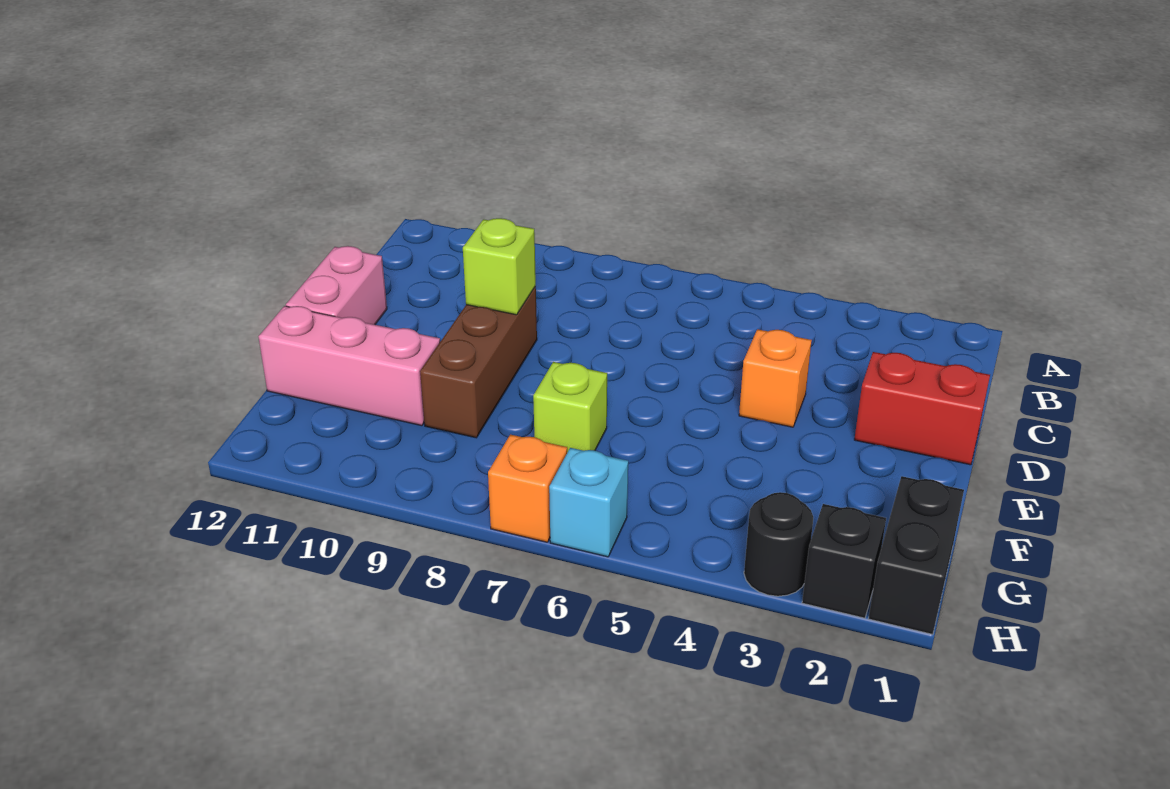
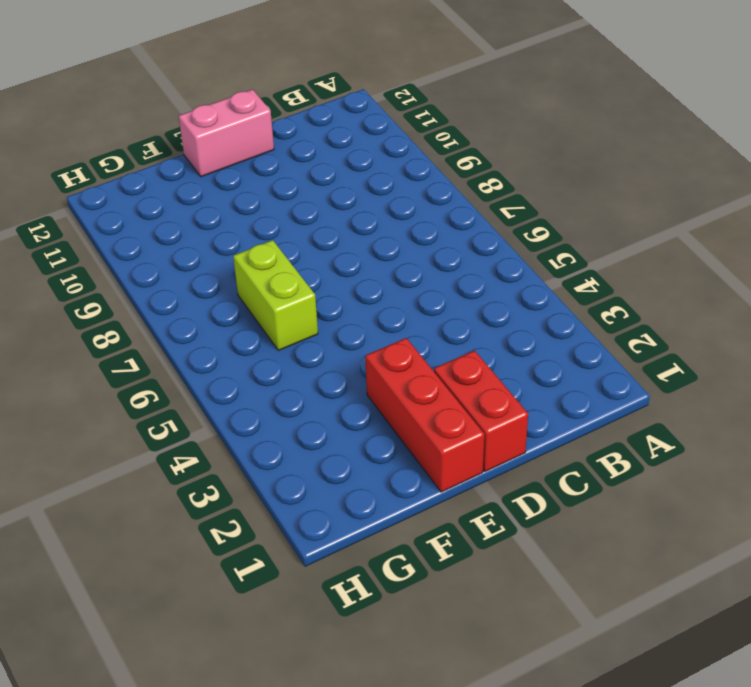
red brick E1:E3 level 1 -> none
lime brick F6:F7 level 1 -> lime brick F7 level 1
none -> orange brick D4 level 1
none -> brown brick D9:F9 level 1
none -> pink brick F10:F12 level 1

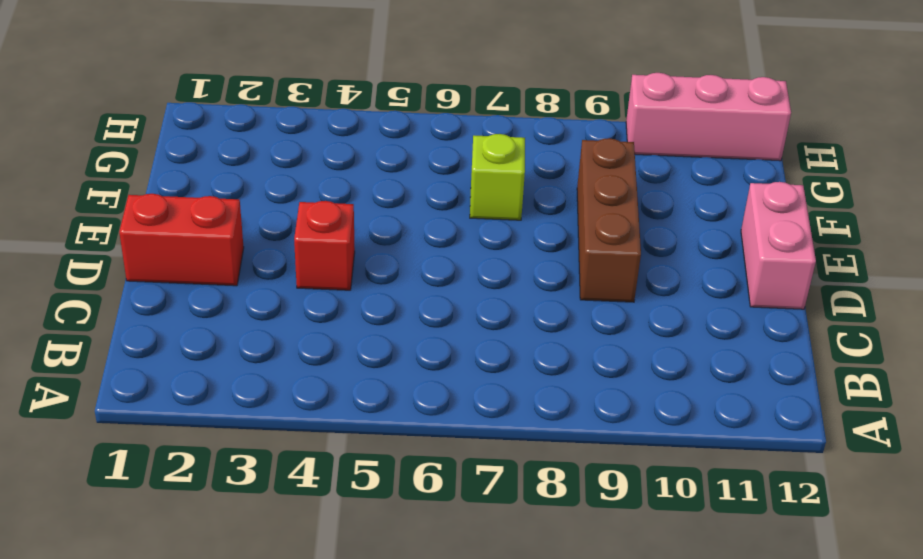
red brick D4 level 1 -> orange brick D4 level 1
pink brick H10:H12 level 1 -> pink brick F10:F12 level 1
none -> black brick G1:H1 level 1
none -> black brick H2 level 1
none -> black round brick H3 level 1

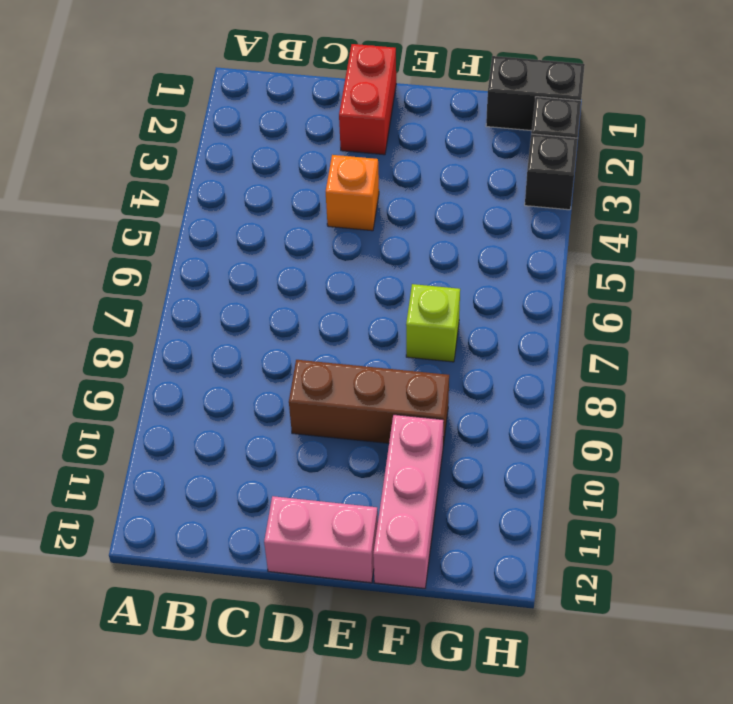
black brick H3 level 1 -> black round brick H3 level 1
none -> cyan brick H6 level 1
none -> orange brick H7 level 1
none -> lime brick D9 level 2

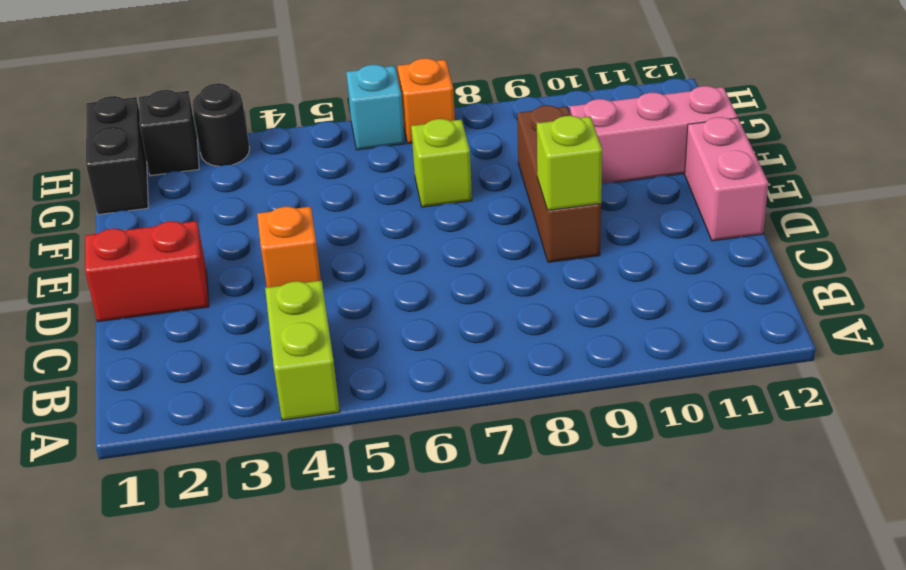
lime brick A4:B4 level 1 -> none

